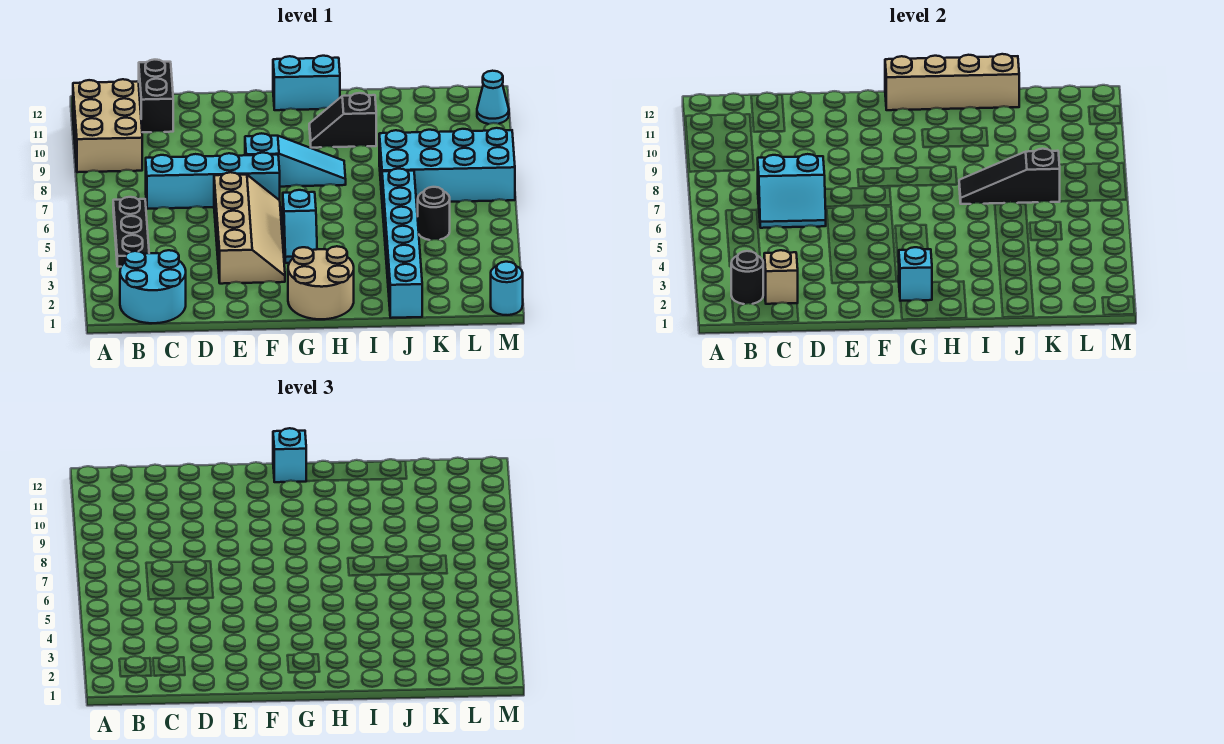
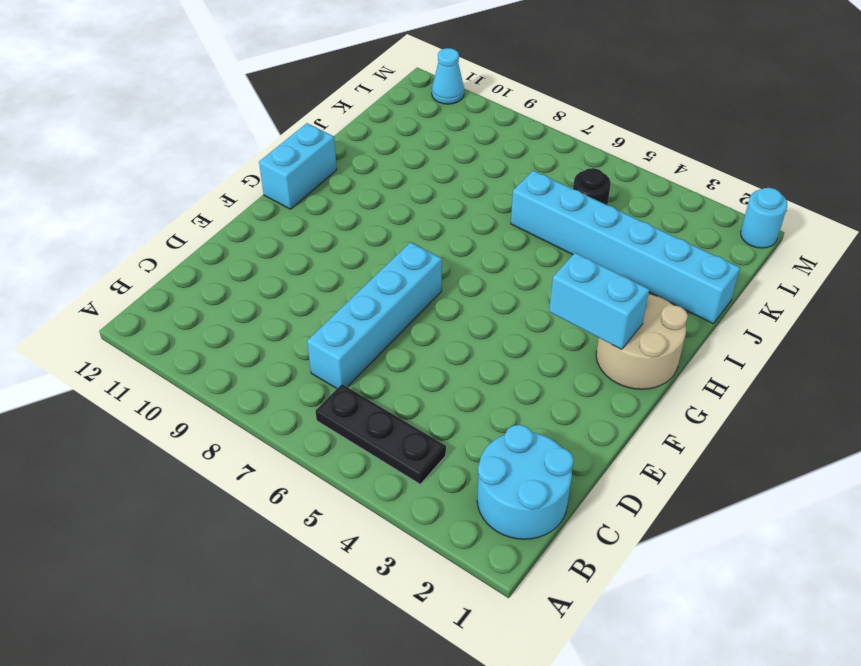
cyan brick G2:G3 level 2 -> cyan brick G2 level 2
none -> tan brick A9:B11 level 1
none -> black brick C11:C12 level 1
none -> tan slope E3:F6 level 1 top E

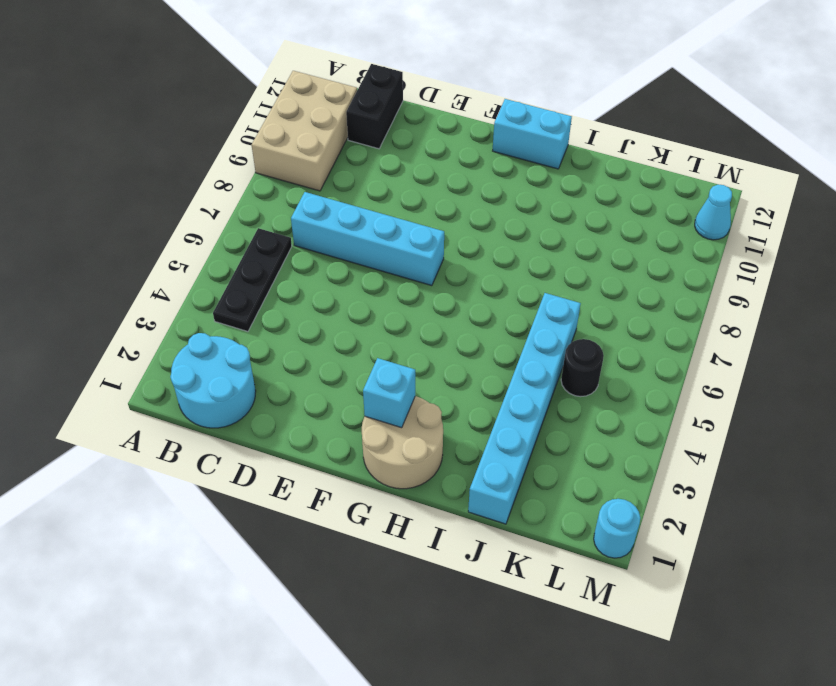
none -> tan slope E3:F6 level 1 top E
none -> cyan slope F8:H8 level 1 top F
none -> cyan slope G4:G5 level 1 top 5

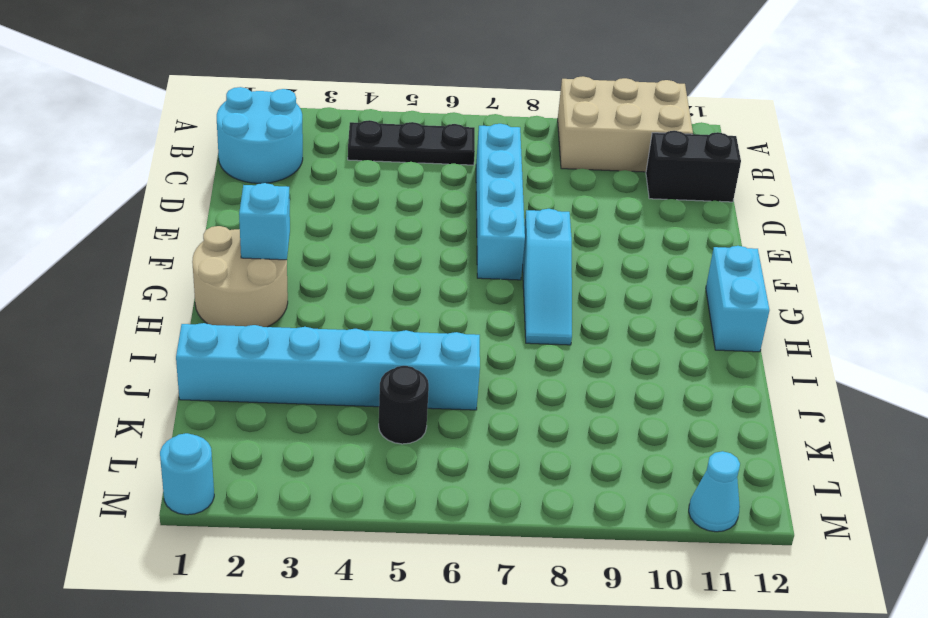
none -> tan slope E3:F6 level 1 top E
none -> cyan slope G4:G5 level 1 top 5
none -> black slope H10:I10 level 1 top I

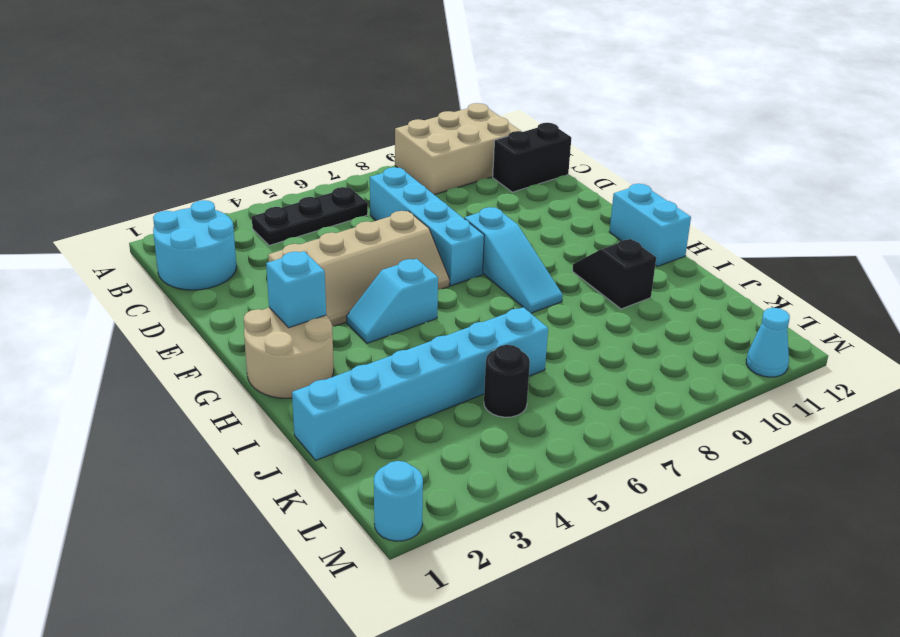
none -> cyan brick J7:M8 level 1
none -> black round brick B2 level 2
none -> tan brick C2 level 2

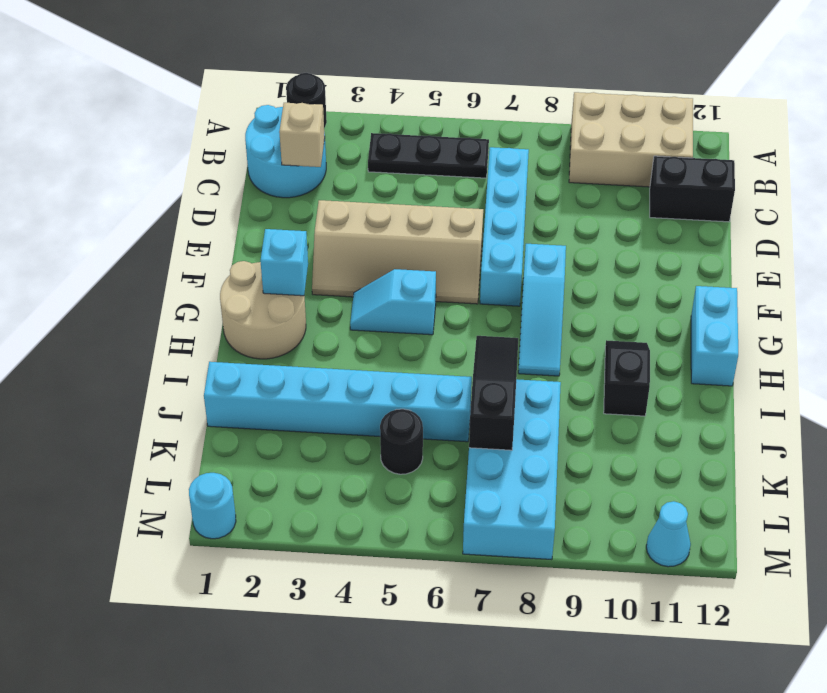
none -> cyan slope C6:D7 level 2 top 7
none -> tan brick G12:J12 level 2
none -> cyan brick G12 level 3

